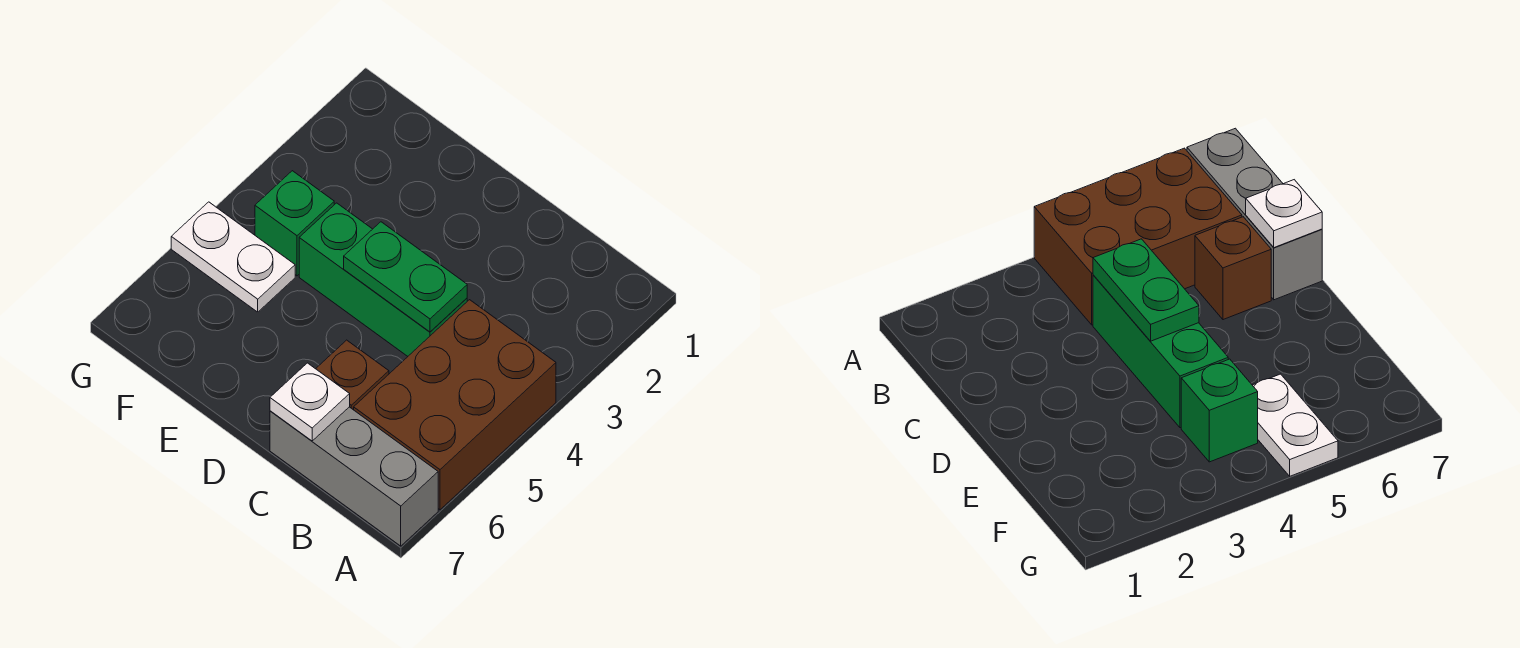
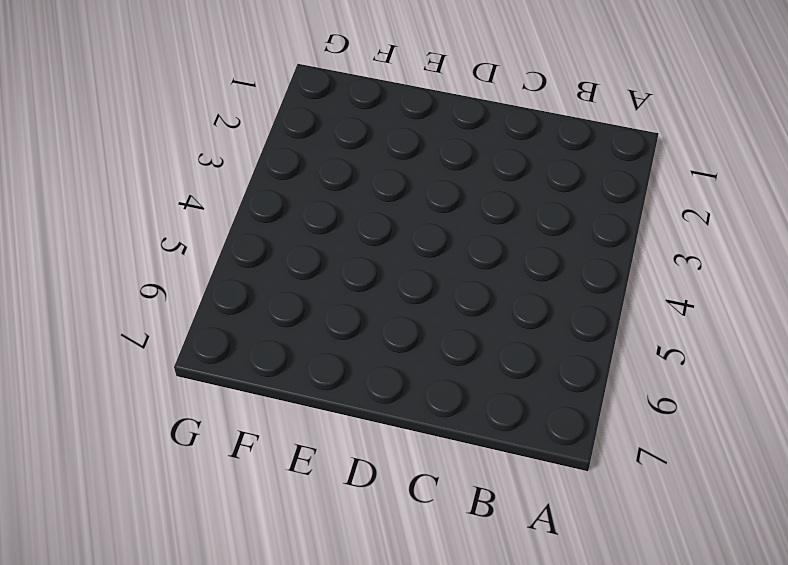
none -> brown brick A4:B6 level 1
none -> grey brick A7:C7 level 1

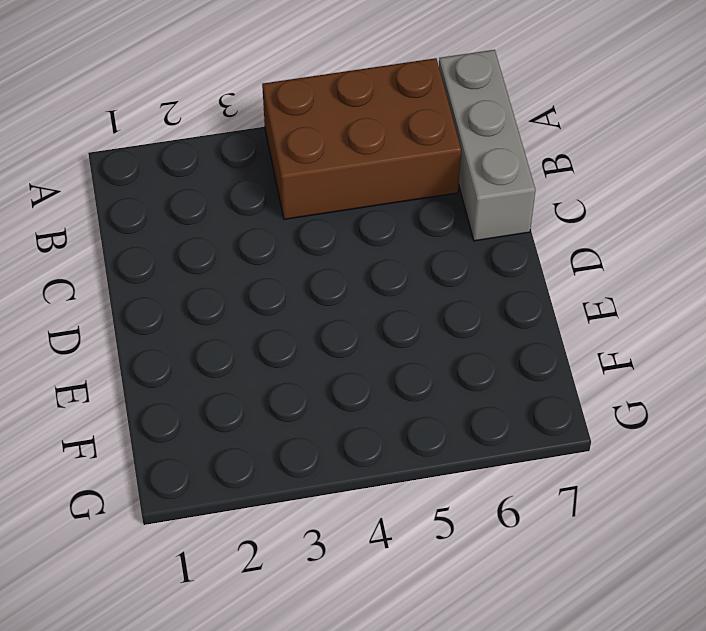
none -> green brick C4:E4 level 1
none -> brown brick C6 level 1

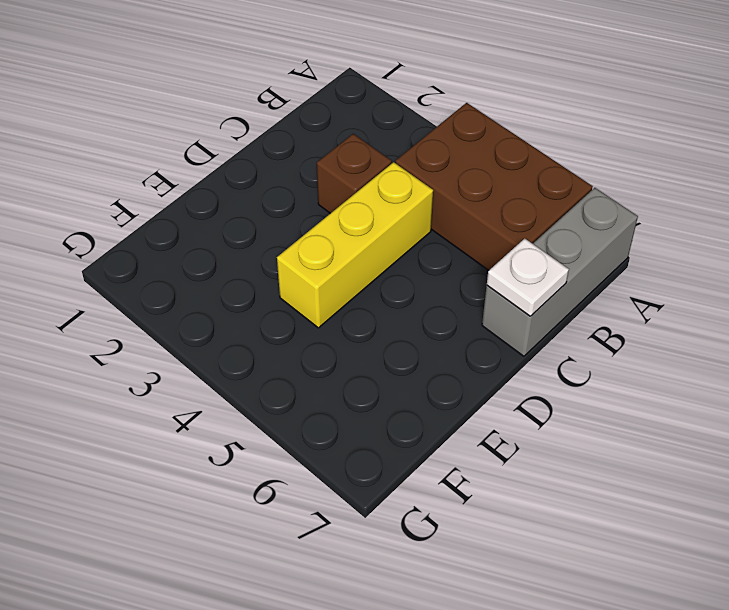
brown brick C3 level 1 -> brown brick C6 level 1
yellow brick C4:E4 level 1 -> green brick C4:E4 level 1
none -> green brick F4 level 1
none -> white plate F5:G5 level 1

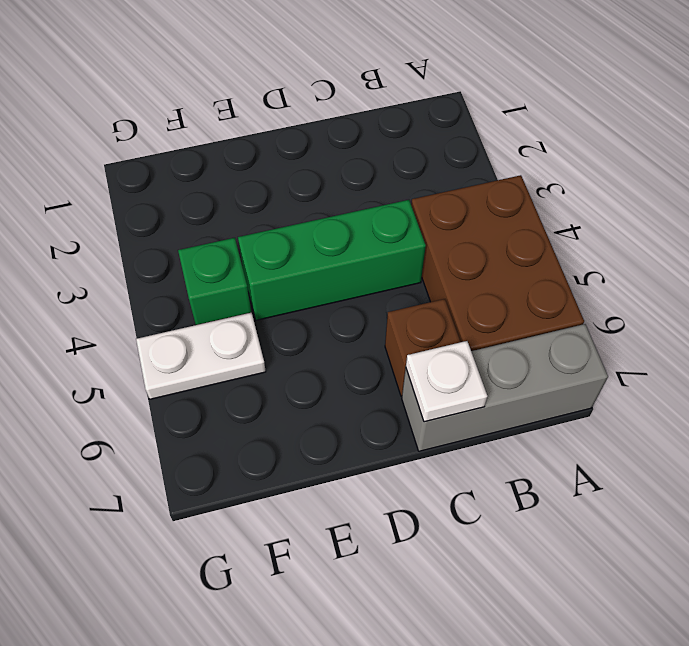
none -> green plate C4:D4 level 2

